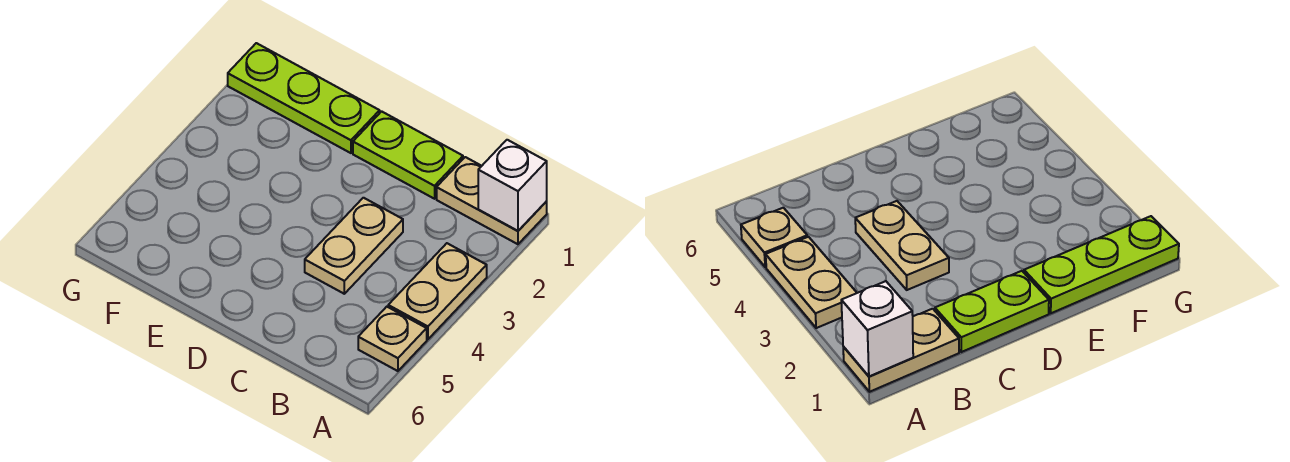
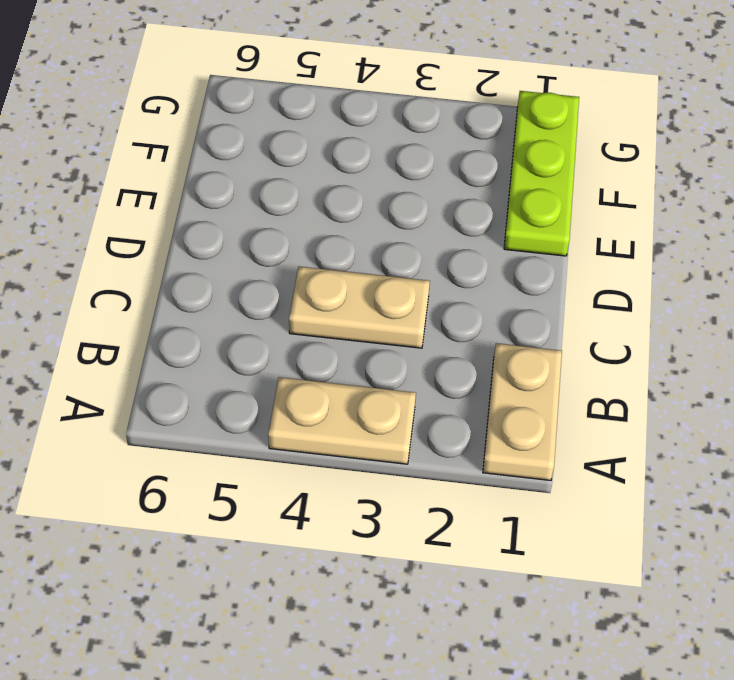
none -> tan plate A5 level 1
none -> lime plate C1:D1 level 1

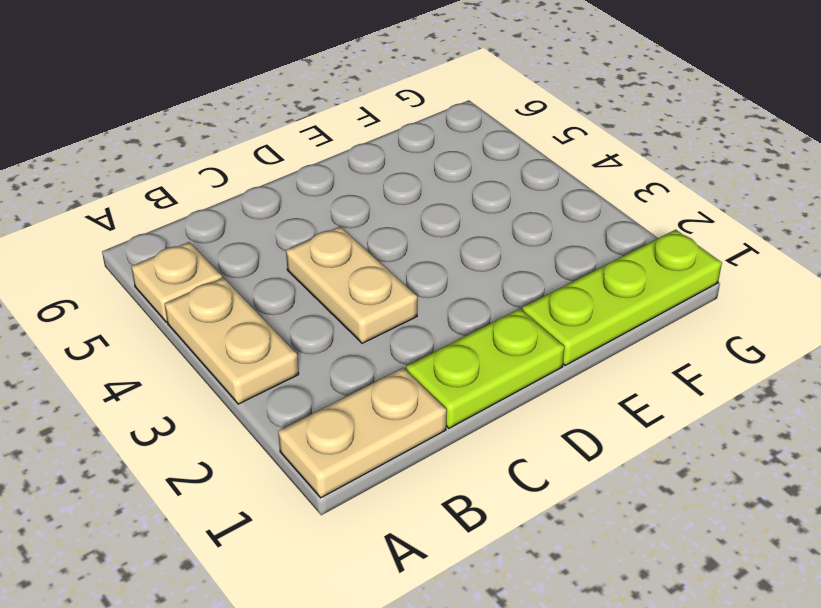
none -> white brick A1 level 2

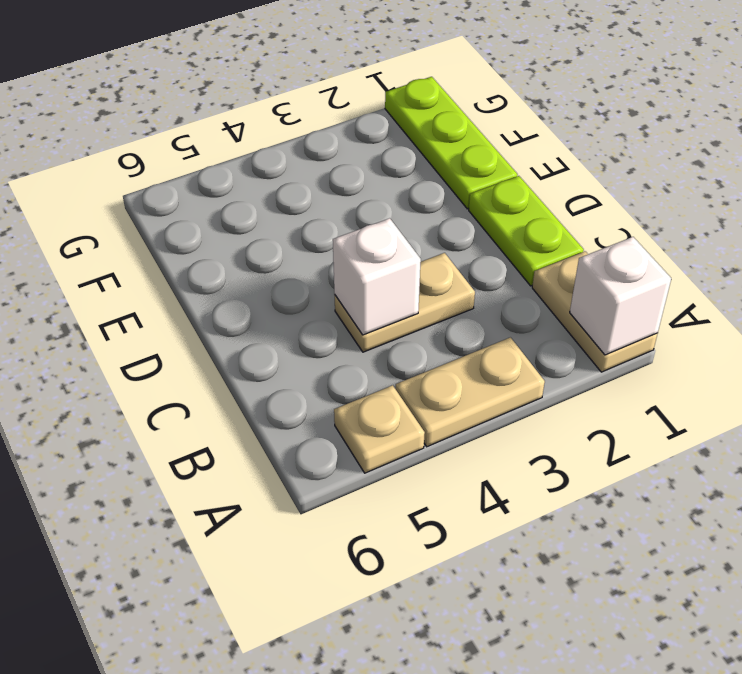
white brick C4 level 2 -> none

